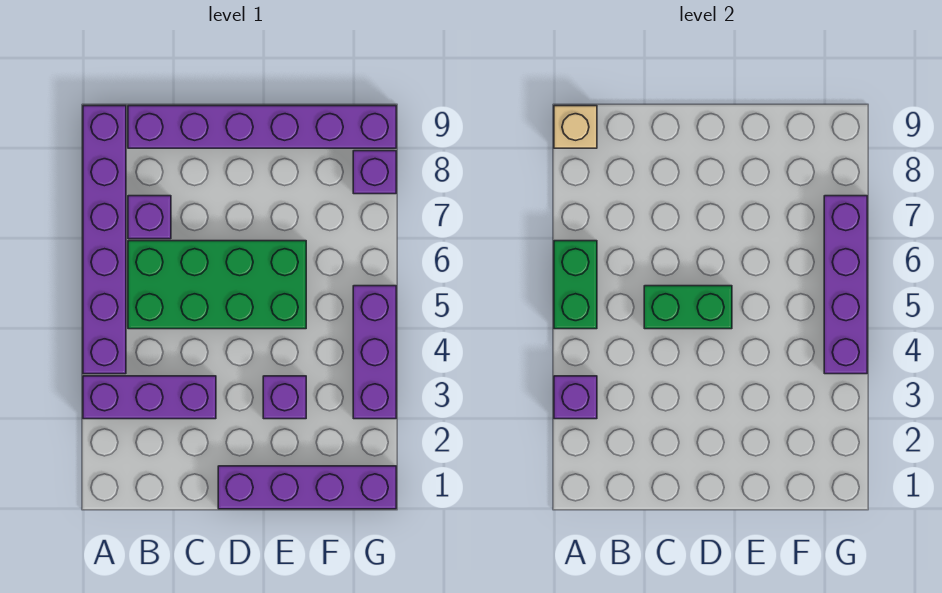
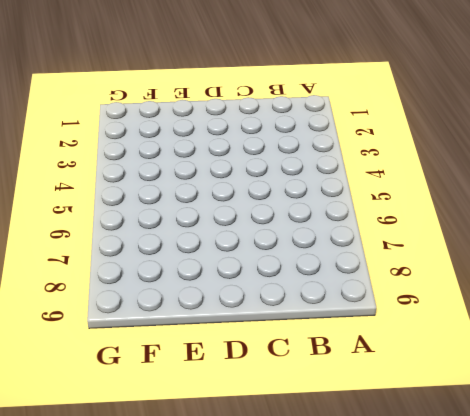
none -> purple brick A3:C3 level 1
none -> purple brick A4:A9 level 1
none -> green brick B5:E6 level 1

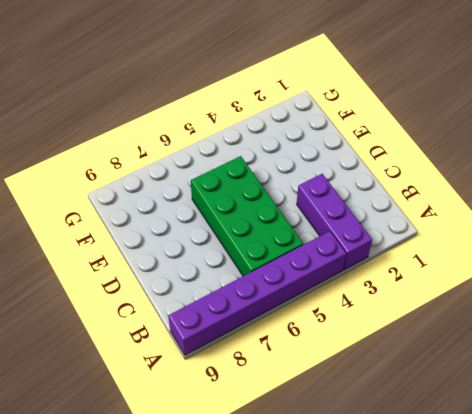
none -> purple brick B7 level 1
none -> purple brick B9:G9 level 1
none -> purple brick D1:G1 level 1

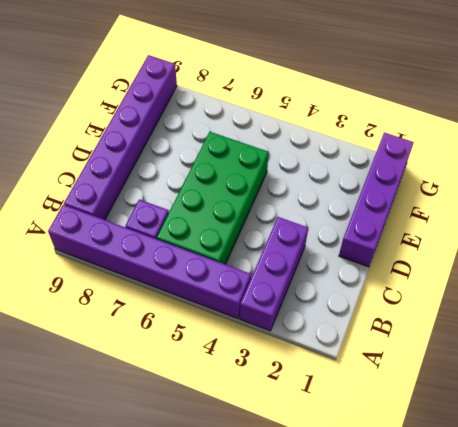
none -> purple brick E3 level 1
none -> purple brick G3:G5 level 1
none -> purple brick G8 level 1

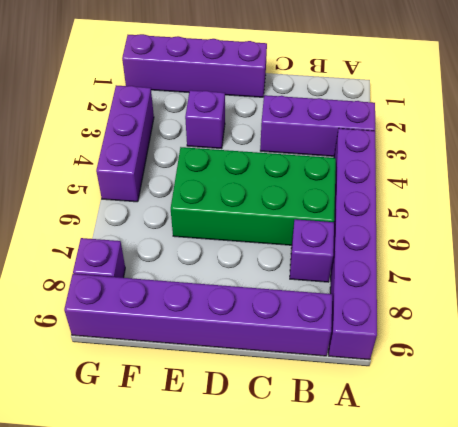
none -> purple brick A3 level 2
none -> green brick A5:A6 level 2
none -> tan brick A9 level 2

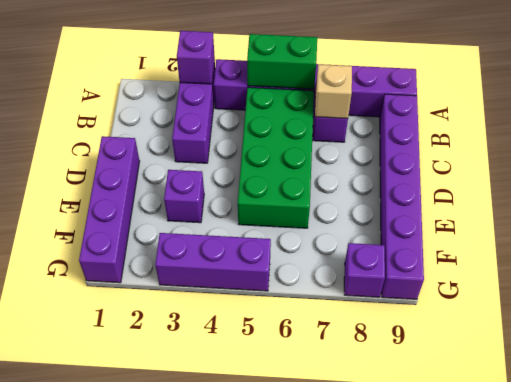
tan brick B7 level 2 -> tan brick A9 level 2
none -> green brick C5:D5 level 2
none -> purple brick G4:G7 level 2

